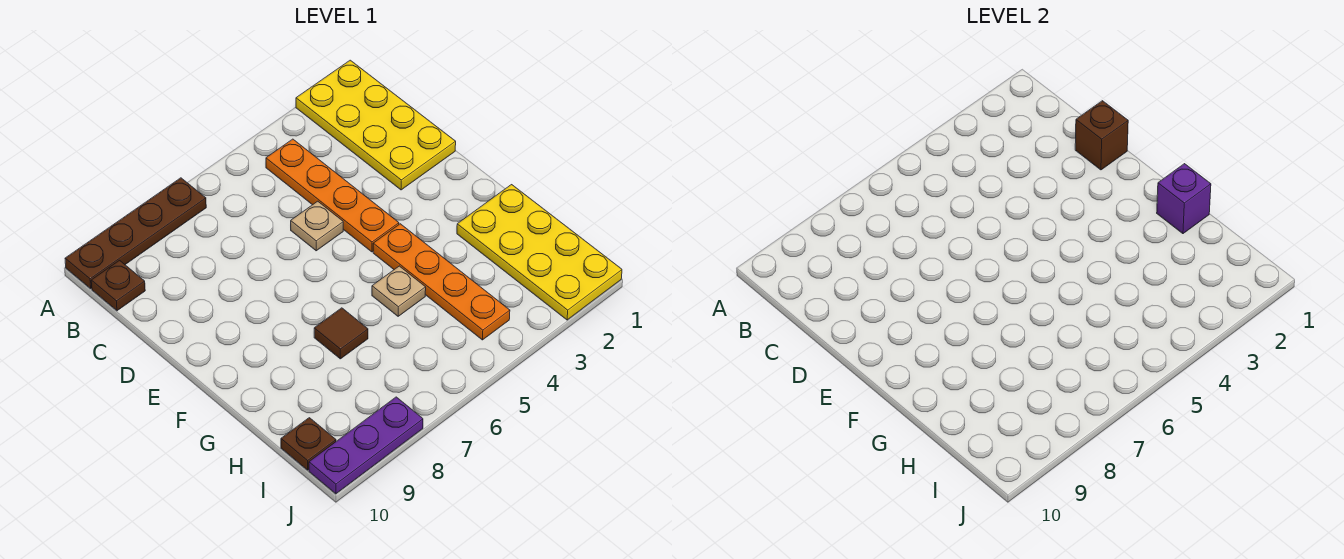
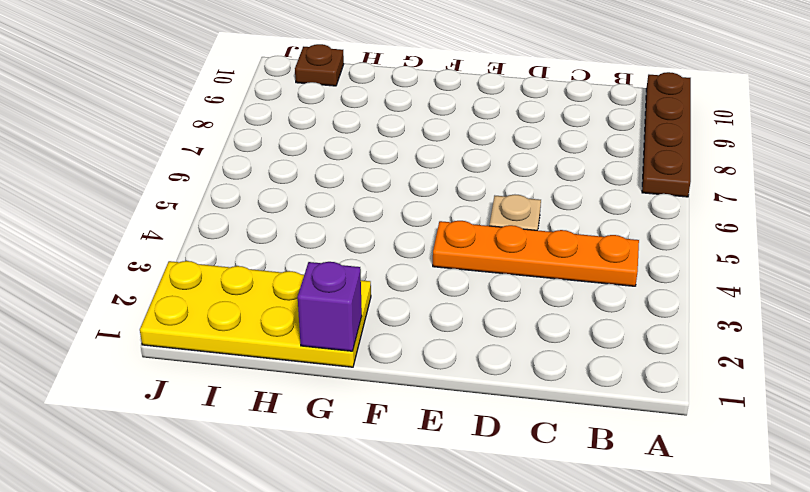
none -> yellow plate A1:D2 level 1
none -> brown plate B10 level 1
none -> orange plate F4:I4 level 1

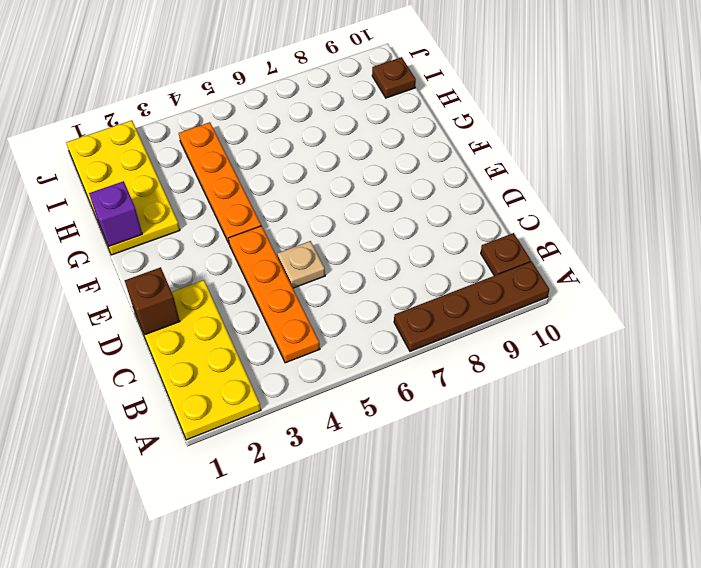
none -> tan plate G5 level 1
none -> brown tile G7 level 1
none -> purple plate J8:J10 level 1

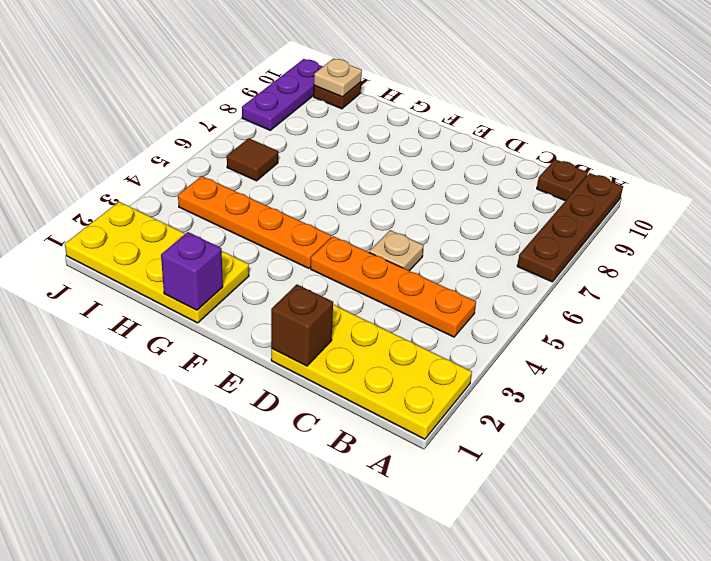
brown tile I6 level 1 -> brown tile G7 level 1
tan plate I10 level 2 -> tan plate G5 level 1

